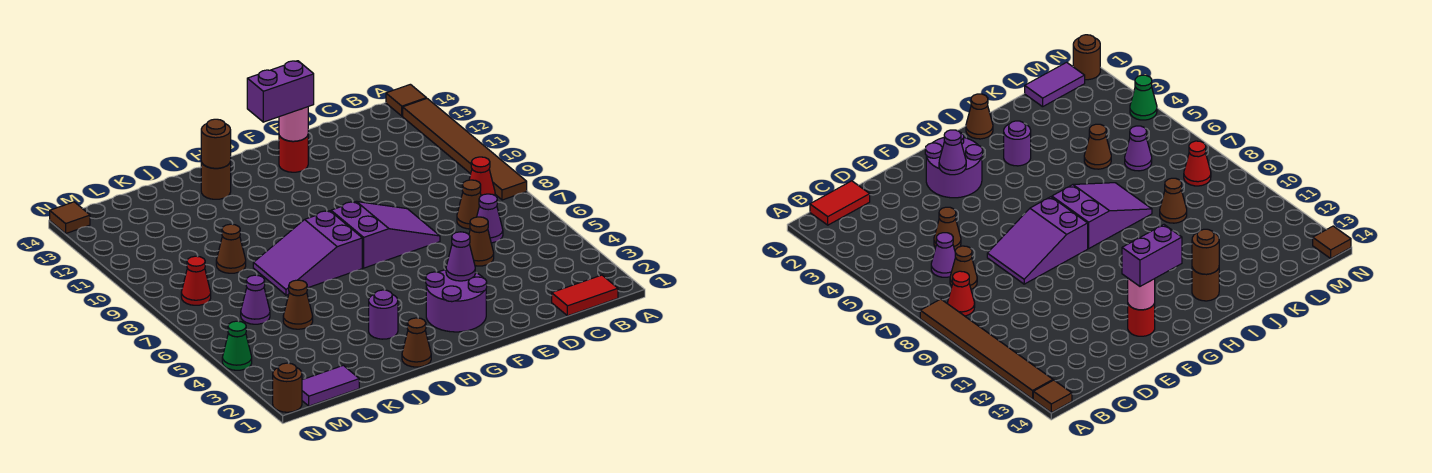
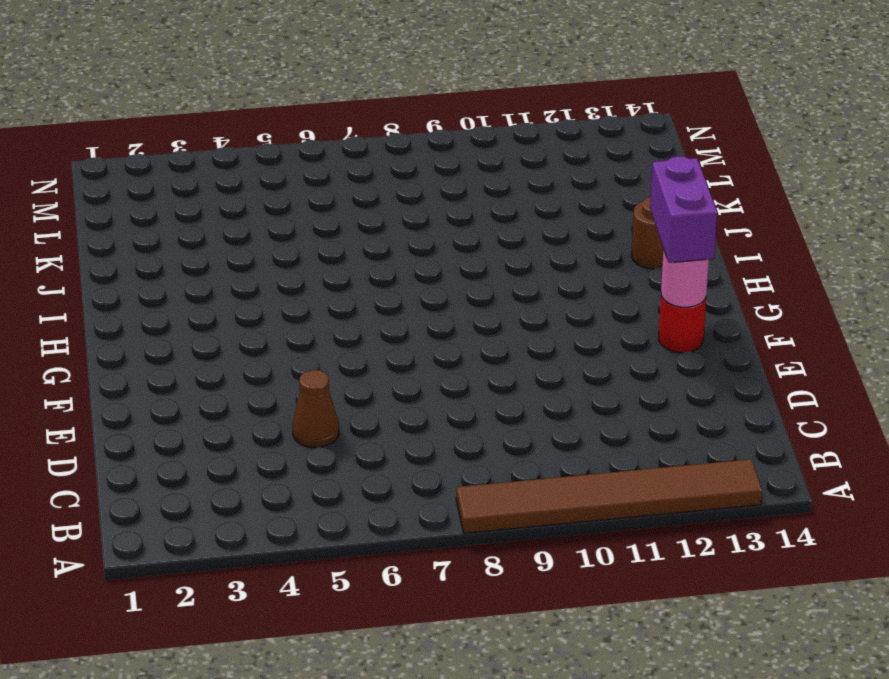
none -> brown tile A14 level 1
none -> red tile B1:C1 level 1
none -> red cone B8 level 1

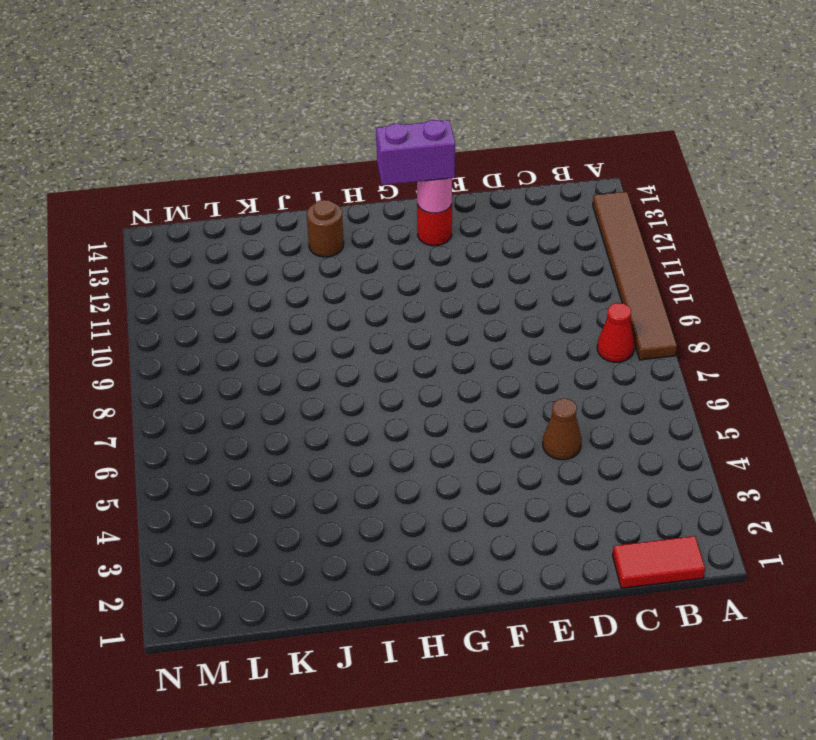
none -> brown tile A14 level 1
none -> purple cone C6 level 1
none -> brown cone C7 level 1

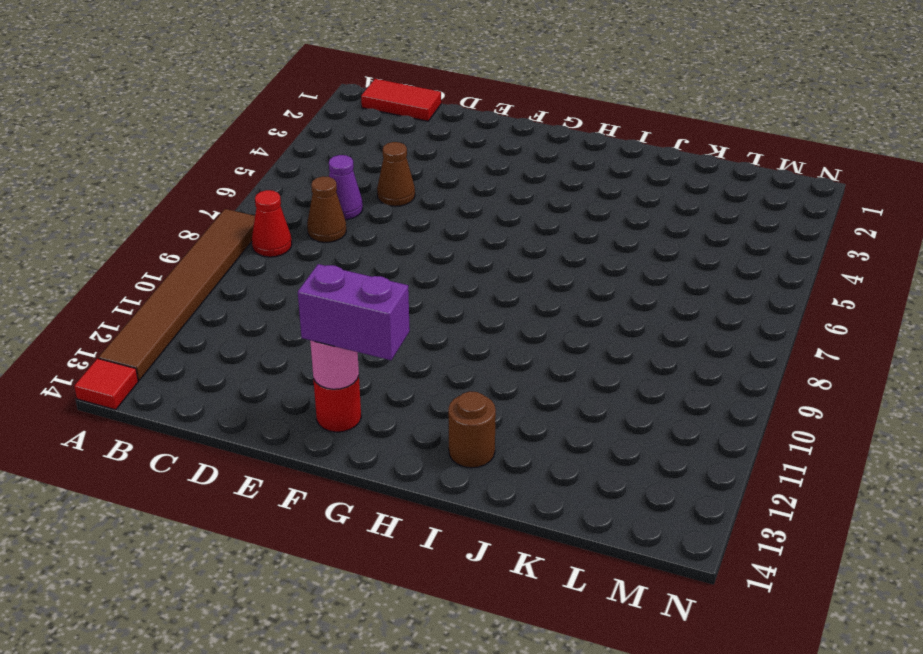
red tile A14 level 1 -> brown tile A14 level 1
none -> purple slope E7:G8 level 1 top G
none -> purple round brick F2:G3 level 1
none -> purple slope H7:J8 level 1 top H

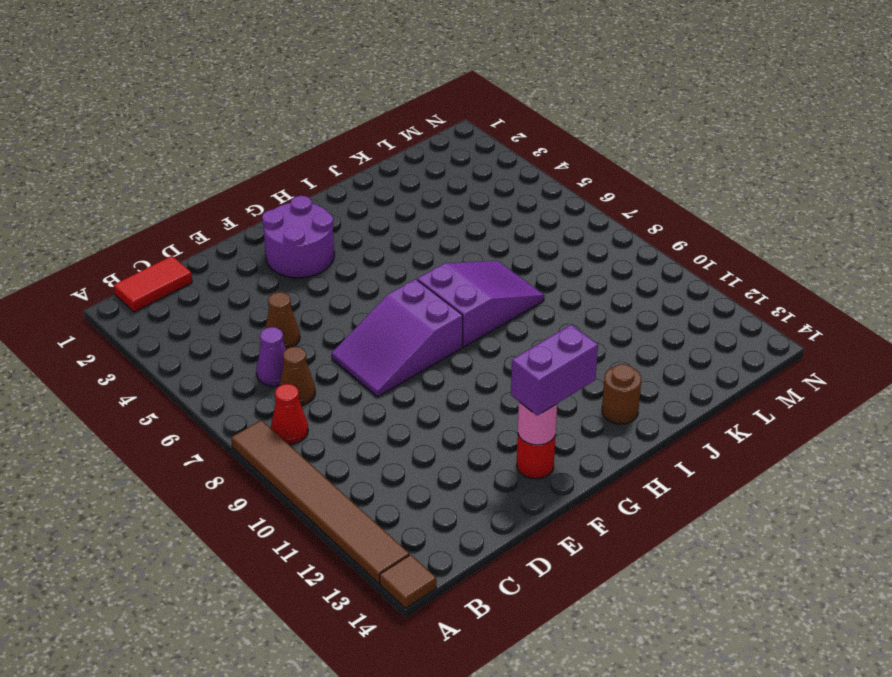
none -> brown cone I1 level 1
none -> purple round brick I3 level 1
none -> brown cone K5 level 1

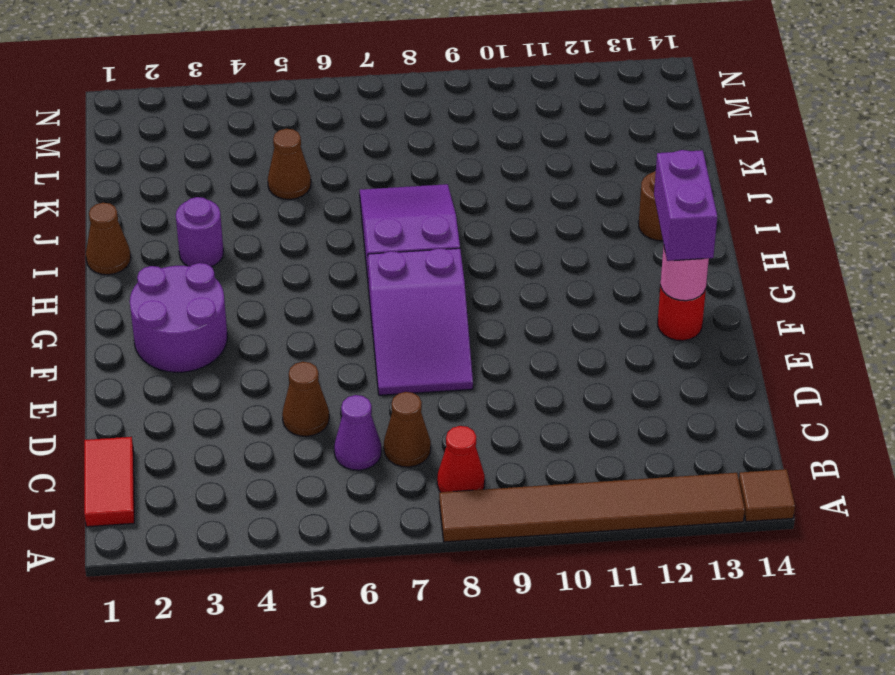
none -> brown cone K9 level 1
none -> purple tile L1:M1 level 1
none -> purple cone L6 level 1

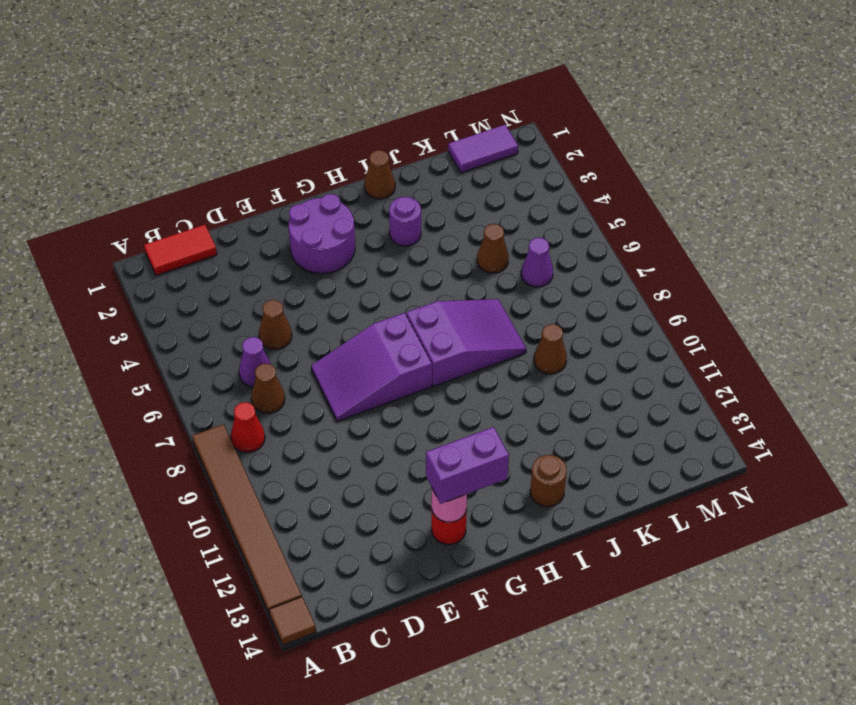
none -> red cone M8 level 1
none -> brown round brick N1 level 1
none -> green cone N4 level 1

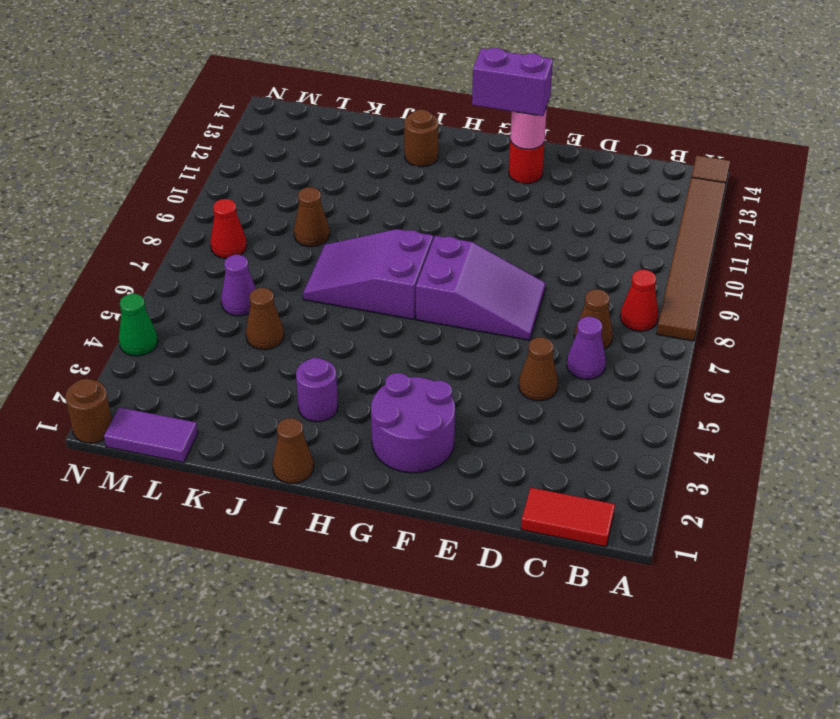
none -> brown tile N14 level 1
none -> purple cone F3 level 2
none -> brown round brick I13 level 2

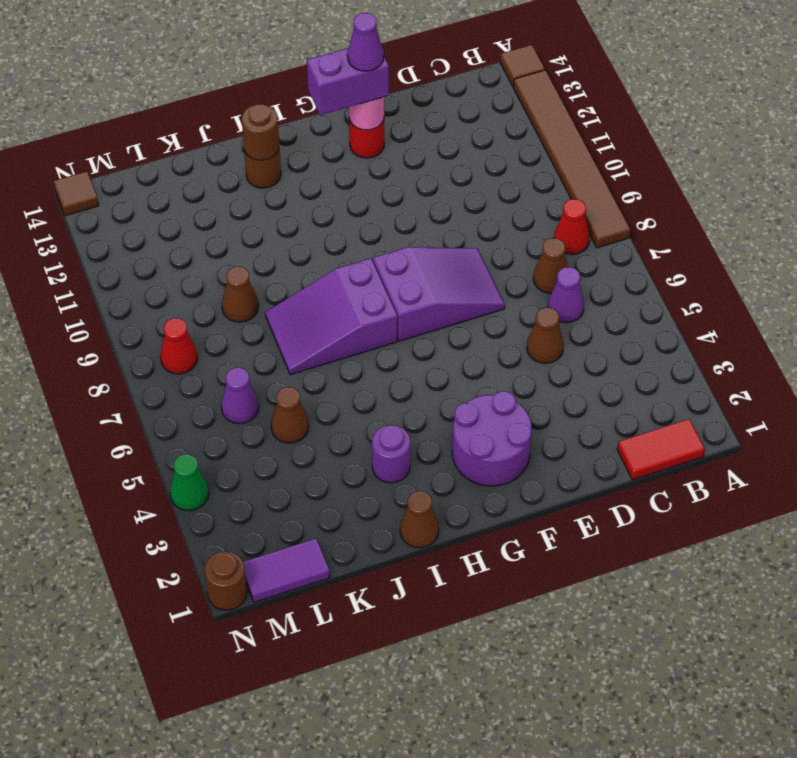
purple cone F13 level 4 -> purple cone F3 level 2

